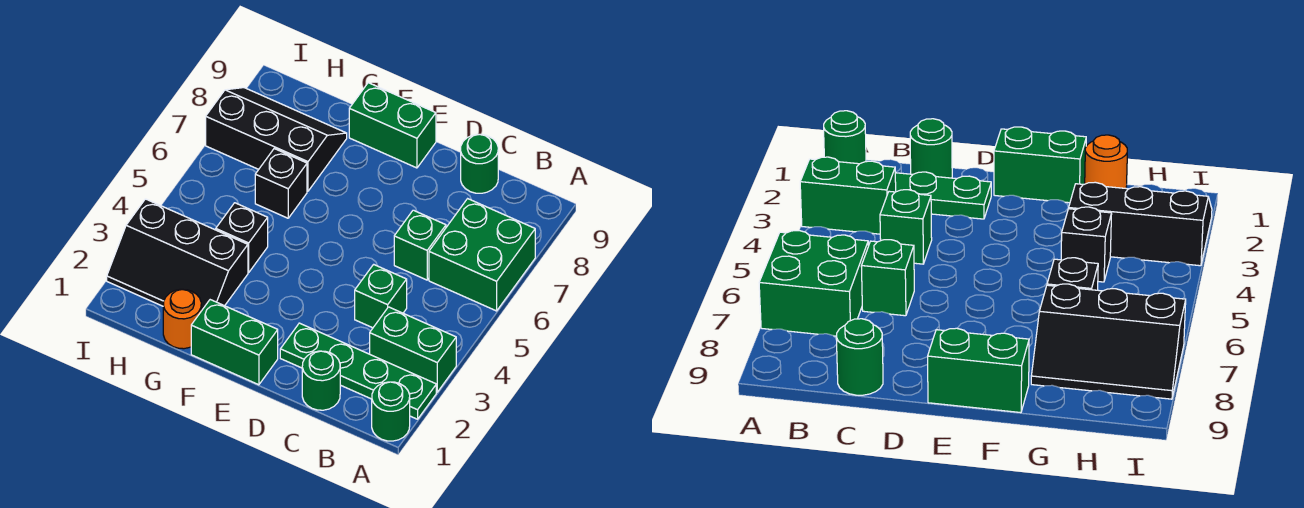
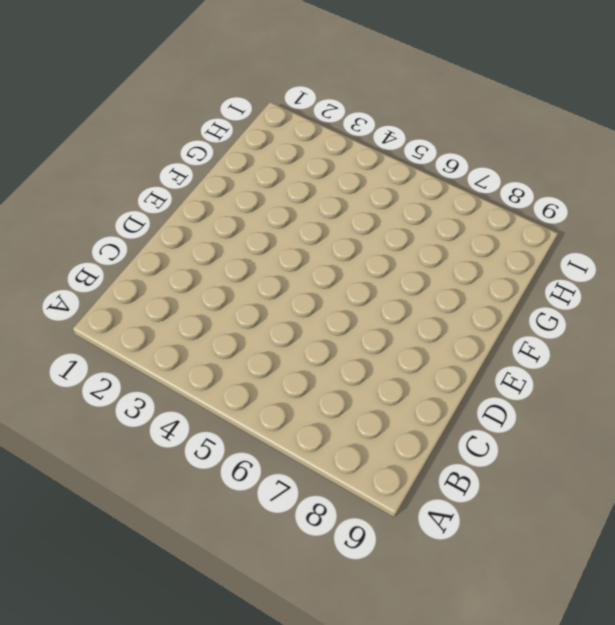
none -> green round brick A1 level 1
none -> green plate A2:D2 level 1
none -> green brick A3:B3 level 1

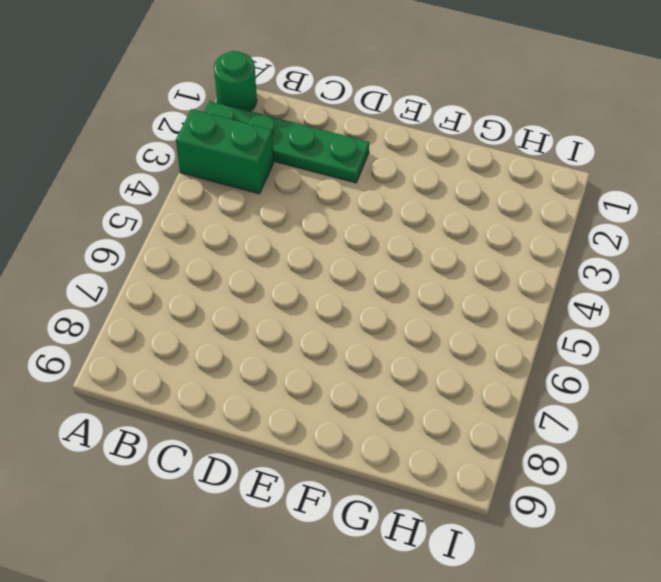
none -> green brick A6:B7 level 1
none -> green round brick C1 level 1
none -> green brick C4 level 1

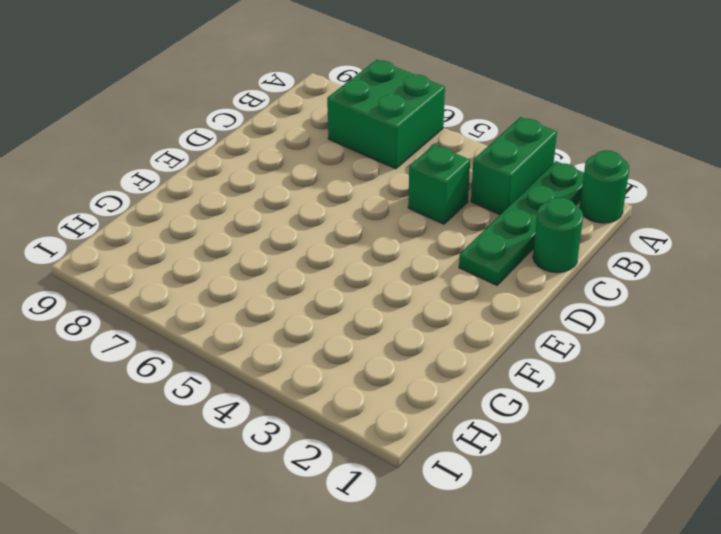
none -> green brick C6 level 1
none -> green round brick C9 level 1
none -> green brick E1:F1 level 1

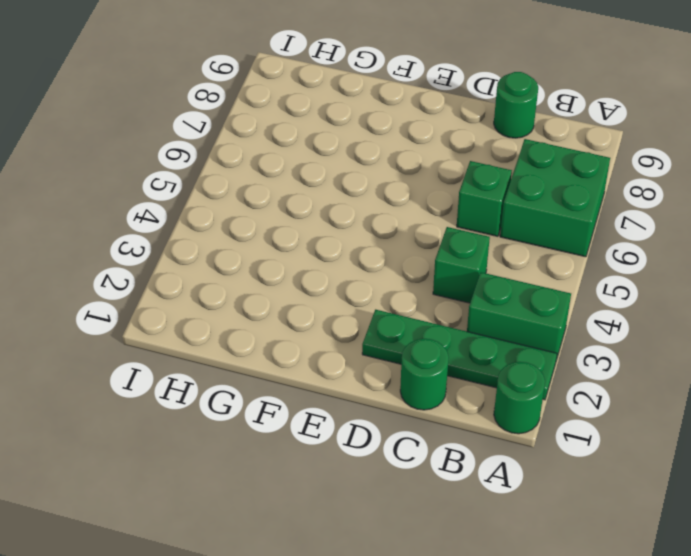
none -> green brick E1:F1 level 1
none -> green brick E9:F9 level 1
none -> orange round brick G1 level 1

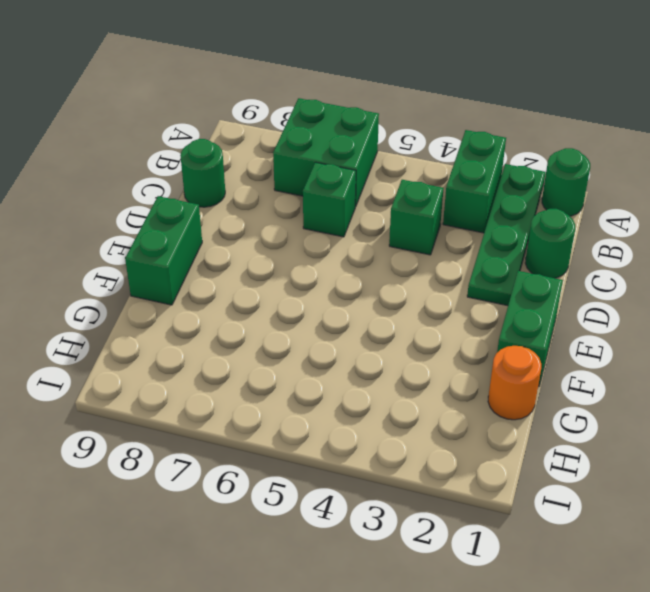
none -> black slope G2:I3 level 1 top 3
none -> black brick G4 level 1
none -> black brick G6 level 1

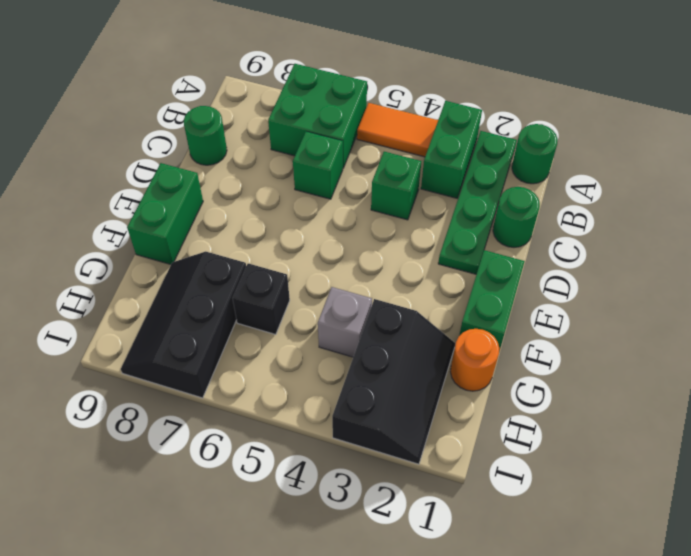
orange tile A4:A5 level 1 -> none
grey brick G4 level 1 -> black brick G4 level 1

